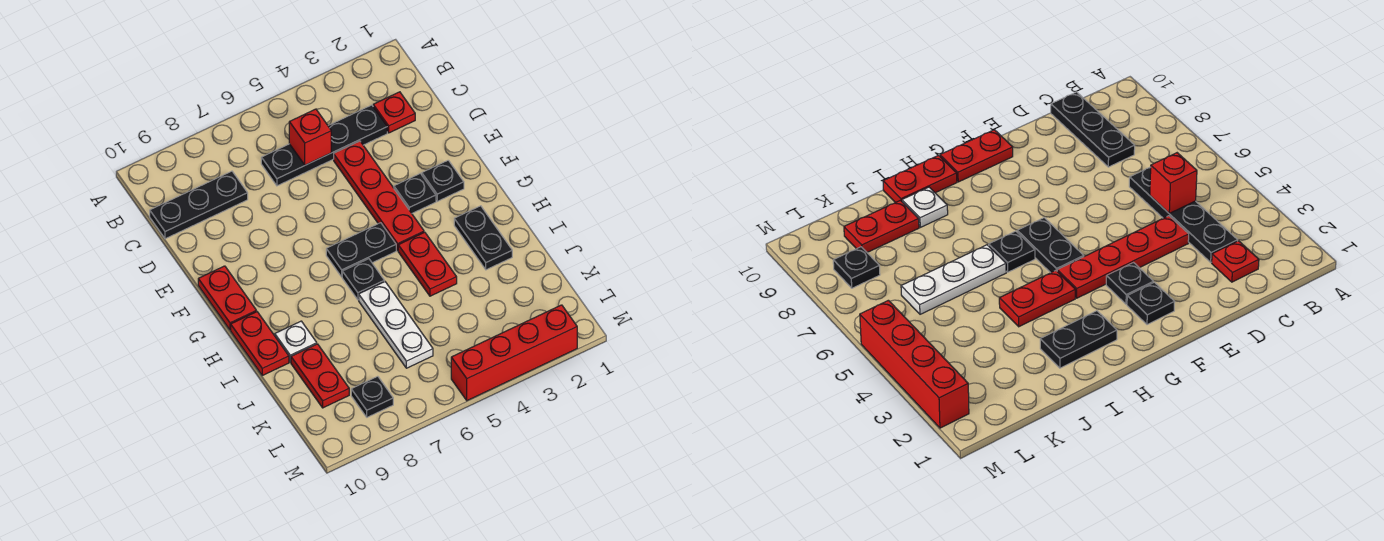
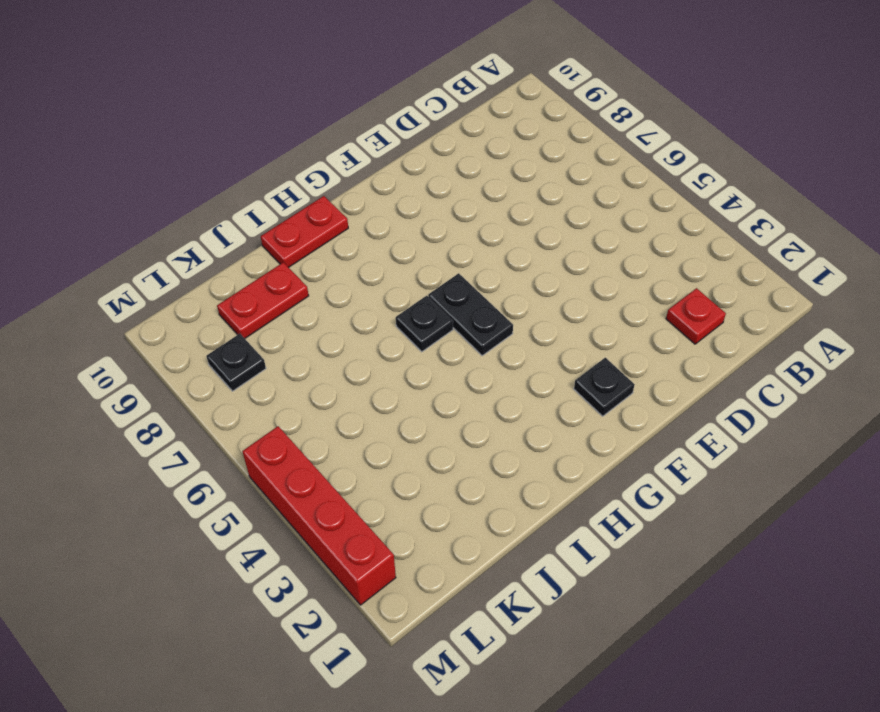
none -> black plate C3:C6 level 1
none -> black plate C8:C10 level 1
none -> red plate D4:G4 level 1

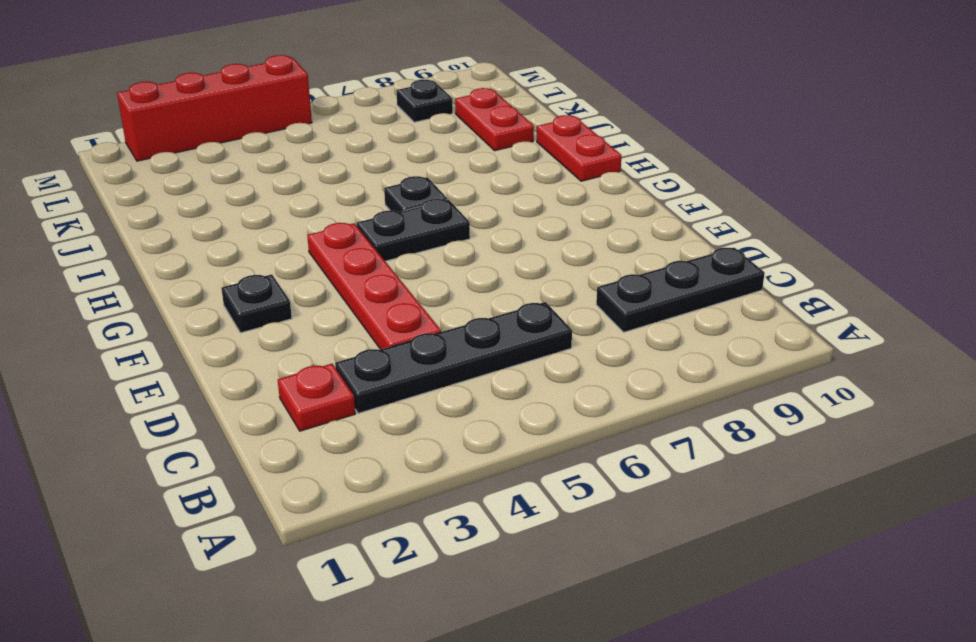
none -> black plate F3 level 1
none -> red plate F10:G10 level 1
none -> black plate H2:I2 level 1

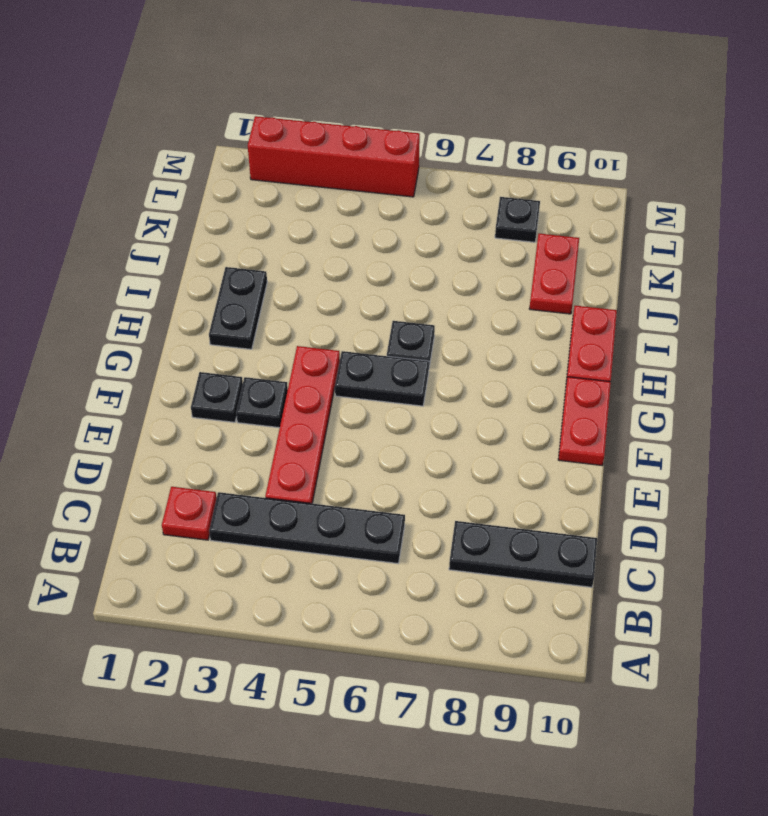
none -> red plate H4:I4 level 1
none -> white plate I6:K6 level 1
none -> white plate I9 level 1

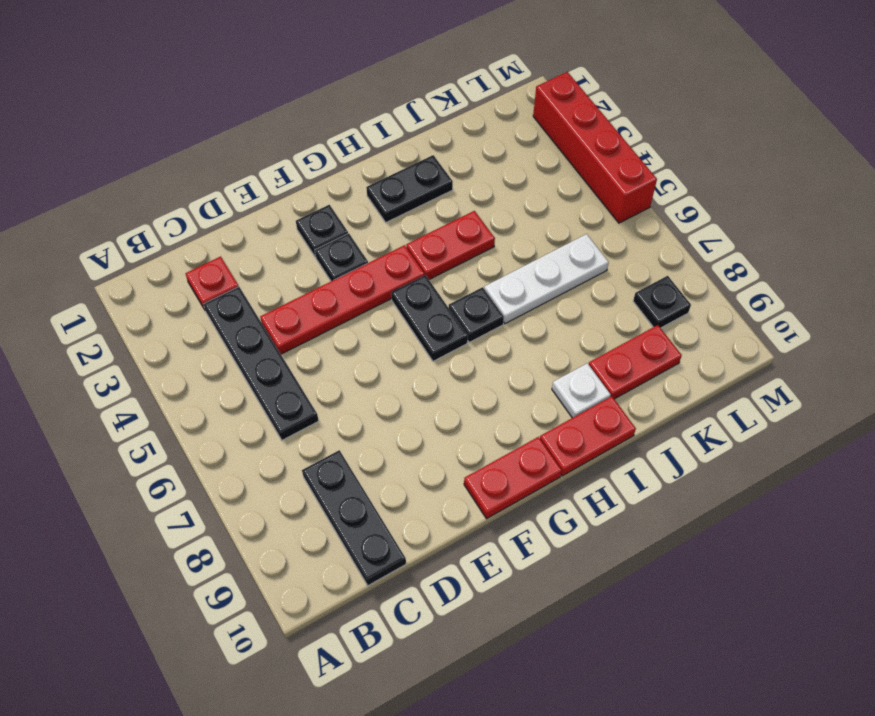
none -> red brick C5 level 2

